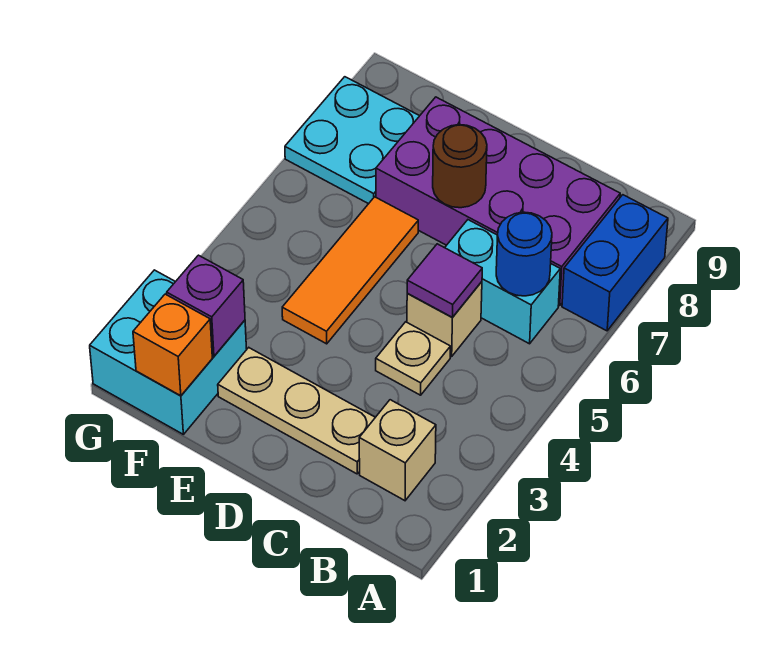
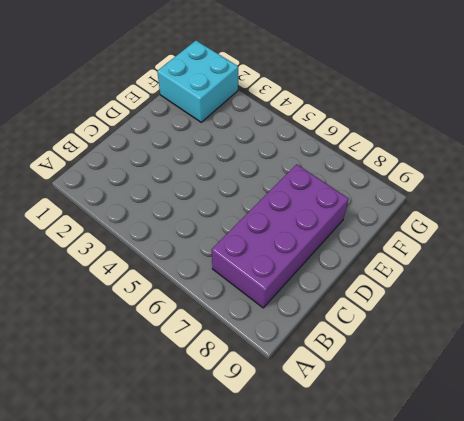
none -> blue brick A7:A8 level 1
none -> tan brick B2 level 1
none -> cyan brick B6:C6 level 1

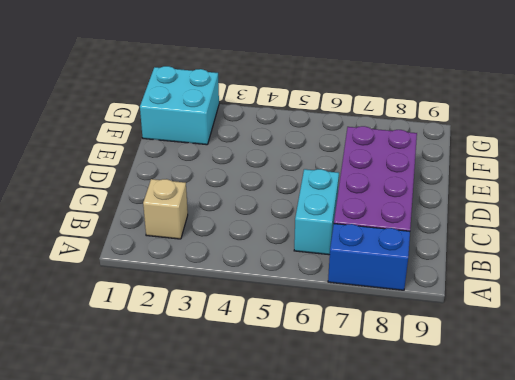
none -> tan plate C2:E2 level 1
none -> tan plate C4 level 1
none -> tan brick C5 level 1

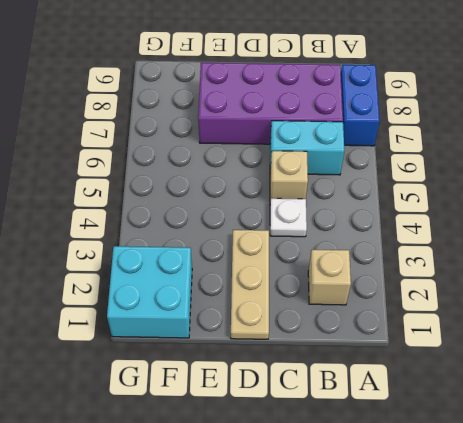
white plate C4 level 1 -> tan plate C4 level 1
tan plate D1:D3 level 1 -> tan plate C2:E2 level 1
none -> orange tile E4:E6 level 1
none -> cyan plate F7:G8 level 1
none -> blue round brick B6 level 2

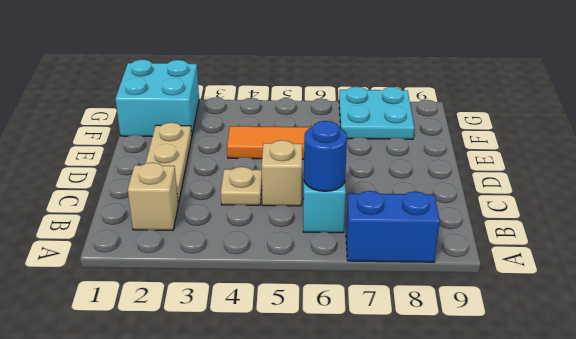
none -> purple brick B7:E8 level 1
none -> purple tile C5 level 2
none -> brown round brick D7 level 2

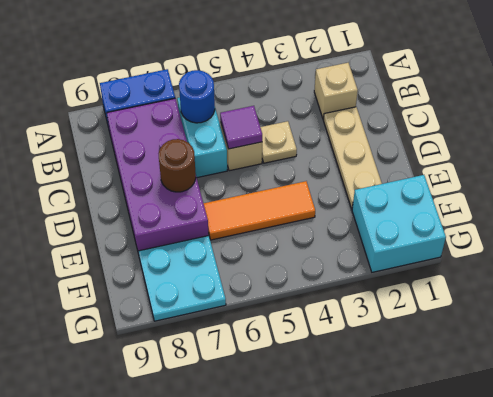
none -> orange brick F1 level 2
none -> purple brick F2 level 2

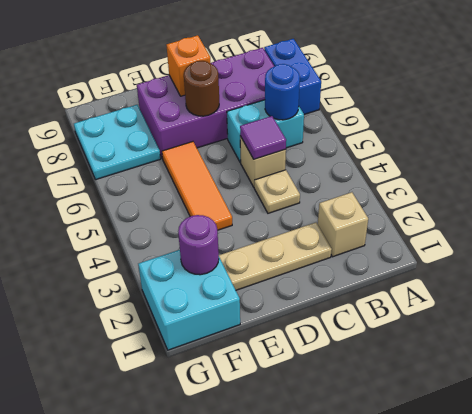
orange brick D8 level 2 -> orange brick F1 level 2
purple round brick F2 level 2 -> purple brick F2 level 2

